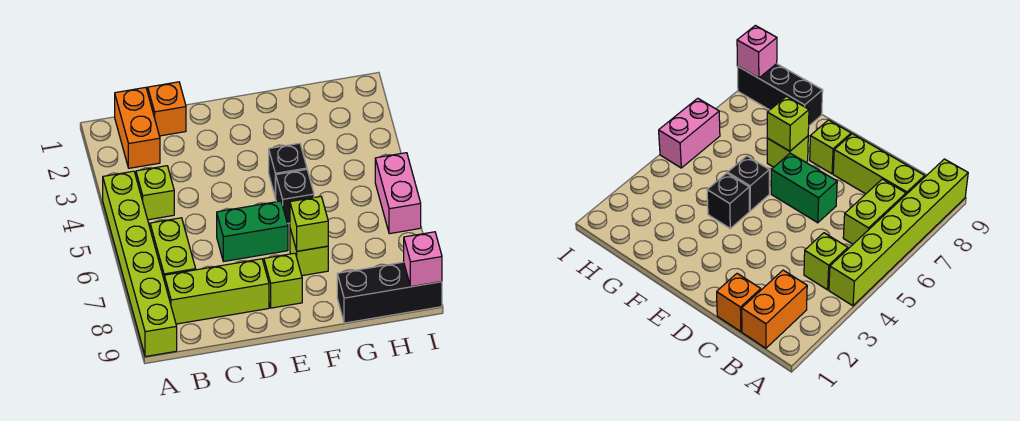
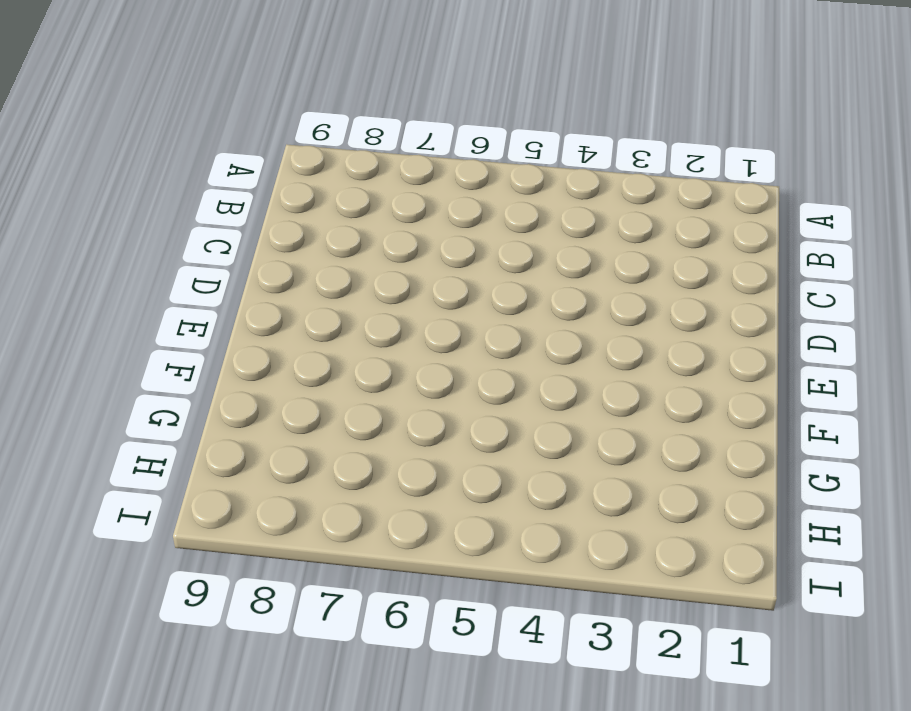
none -> lime brick A4:A9 level 1
none -> orange brick B1:B2 level 1
none -> lime brick B4 level 1

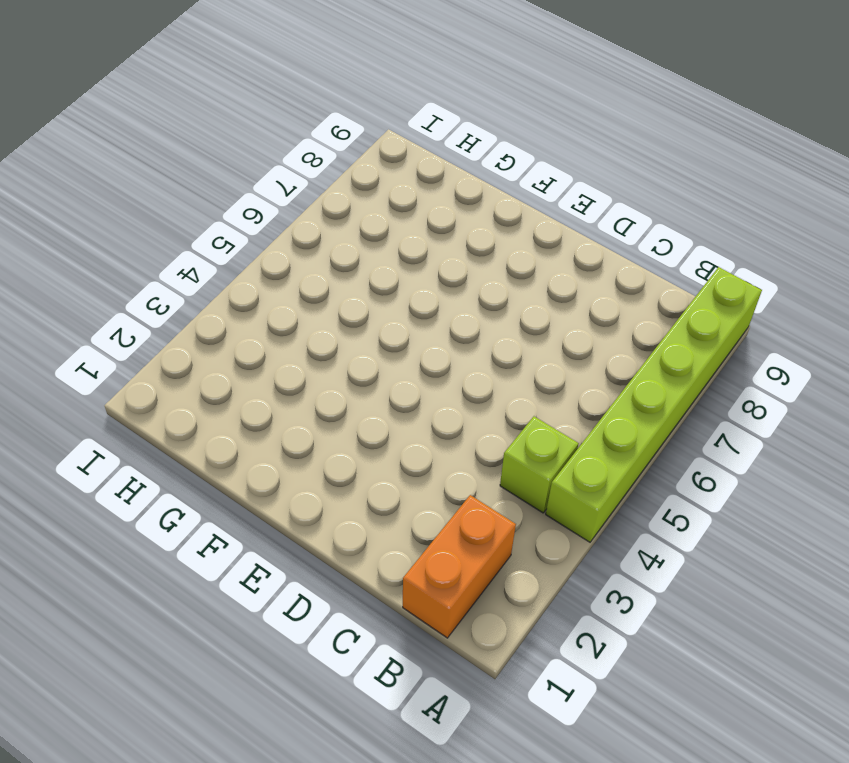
none -> lime brick B6:B7 level 1
none -> lime brick B8:D8 level 1
none -> orange brick C1 level 1

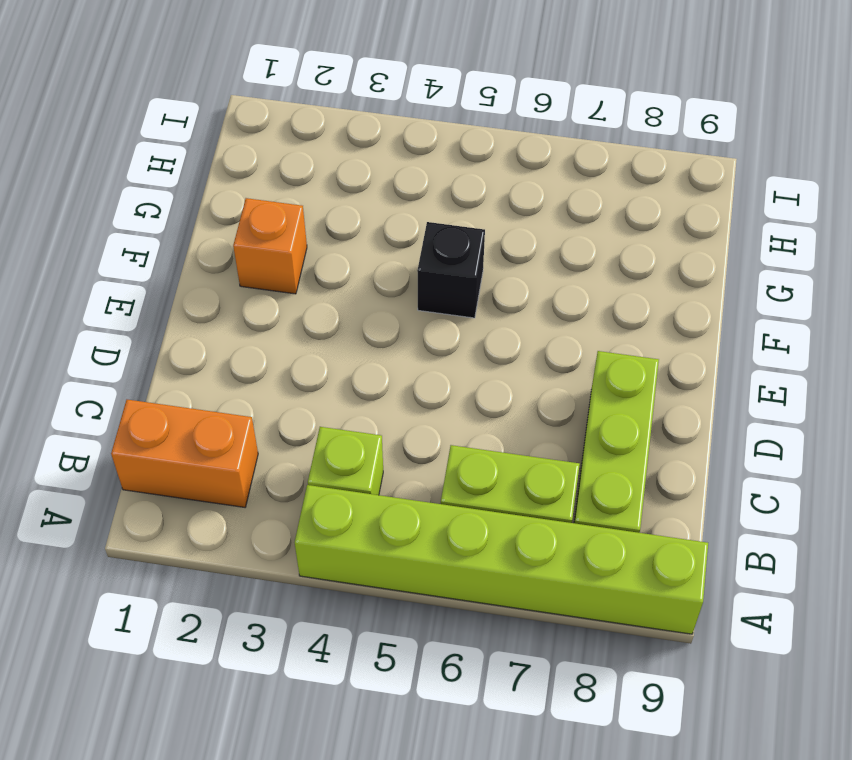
orange brick F2 level 1 -> orange brick C1 level 1
none -> green brick D6:E6 level 1
none -> lime brick E8 level 1
none -> black brick F4 level 1

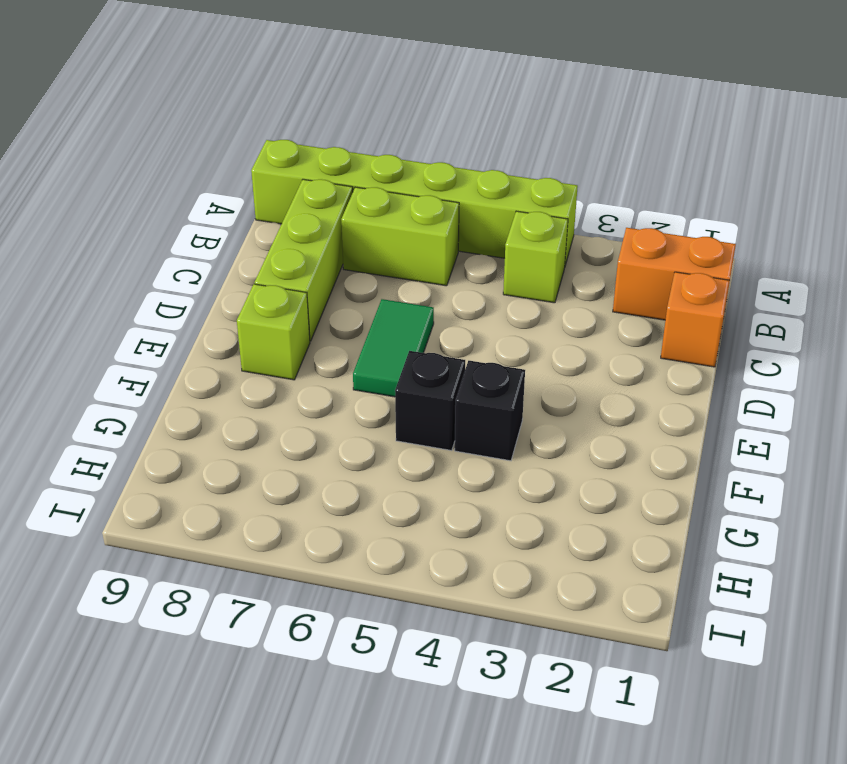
green tile D6:E6 level 1 -> green brick D6:E6 level 1
none -> lime brick F7 level 1
none -> black brick G9:I9 level 1
none -> pink brick I5:I6 level 1

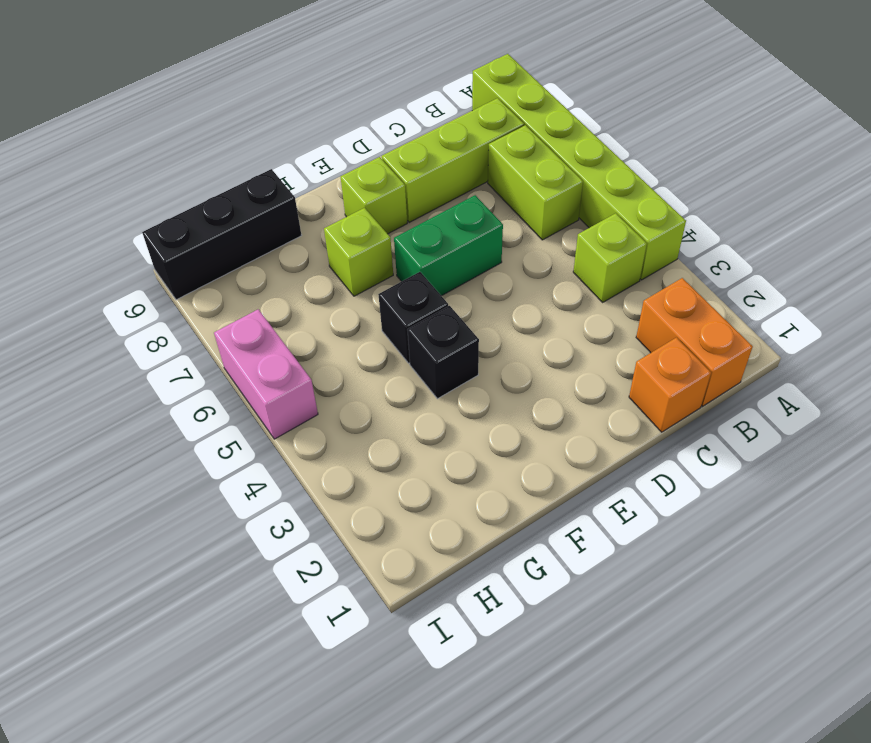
none -> lime brick F7 level 2
none -> pink brick I9 level 2

